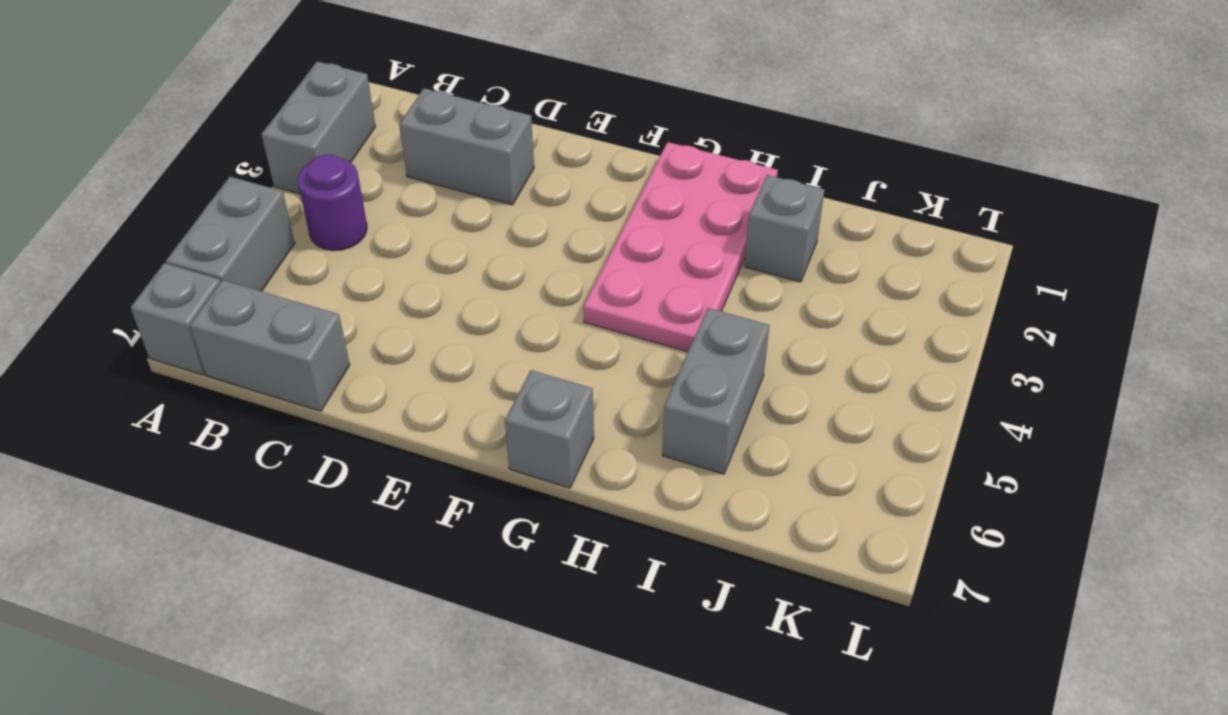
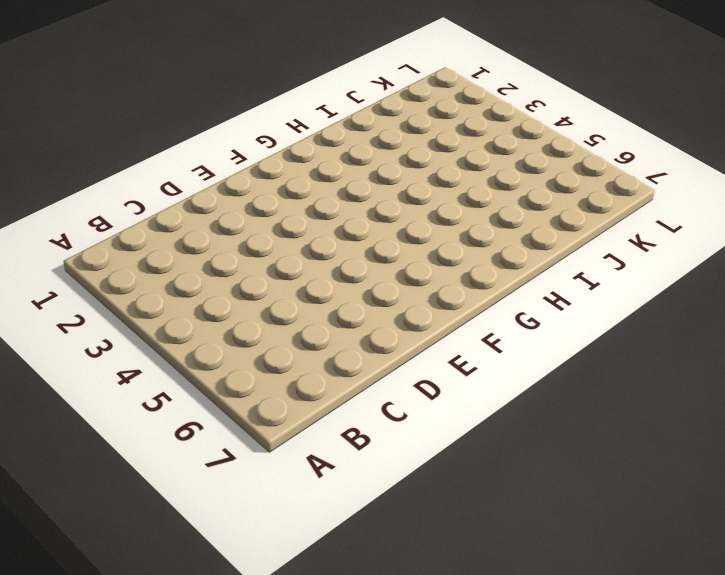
none -> grey brick A2:A3 level 1
none -> grey brick A5:A6 level 1

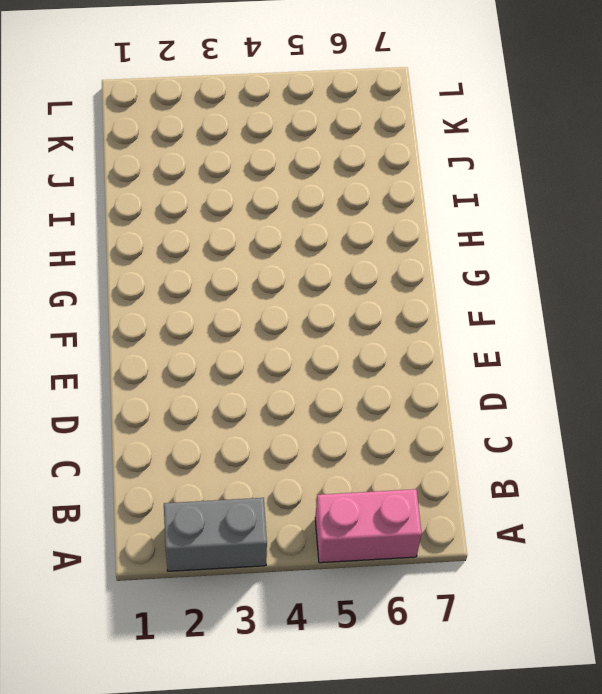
pink brick A5:A6 level 1 -> grey brick A5:A6 level 1
none -> grey brick A7 level 1
none -> purple round brick B4 level 1

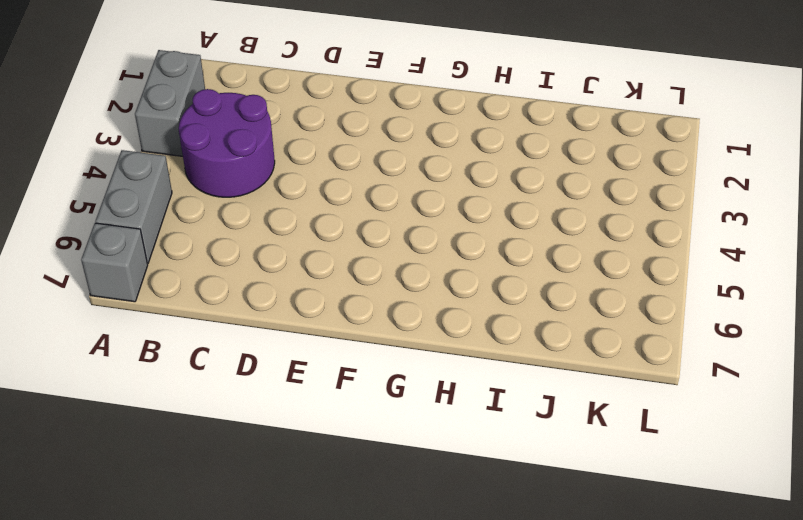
purple round brick B3:C4 level 1 -> purple round brick B4 level 1
none -> grey brick B7:C7 level 1
none -> grey brick C2:D2 level 1

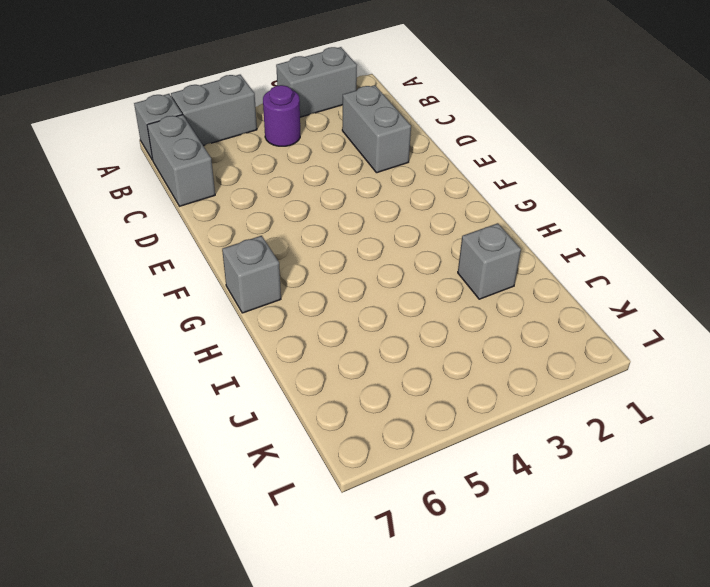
none -> pink plate G1:H4 level 1
none -> grey brick I5:I6 level 1

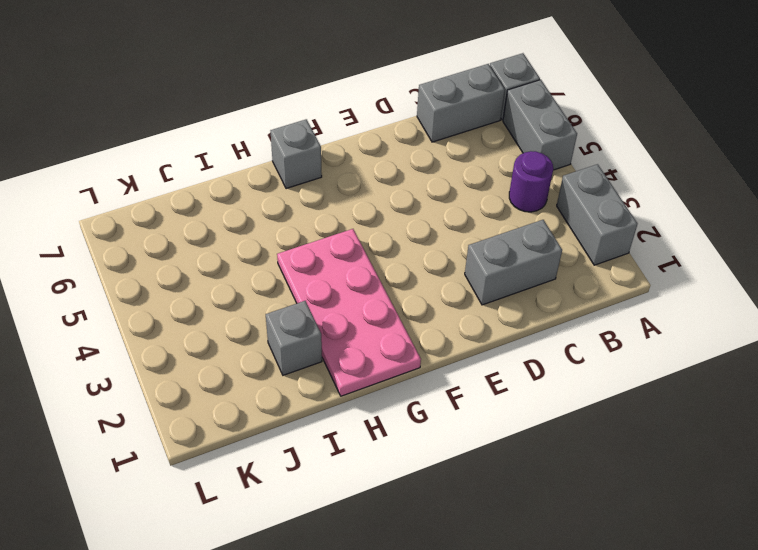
none -> grey brick I5:I6 level 1

